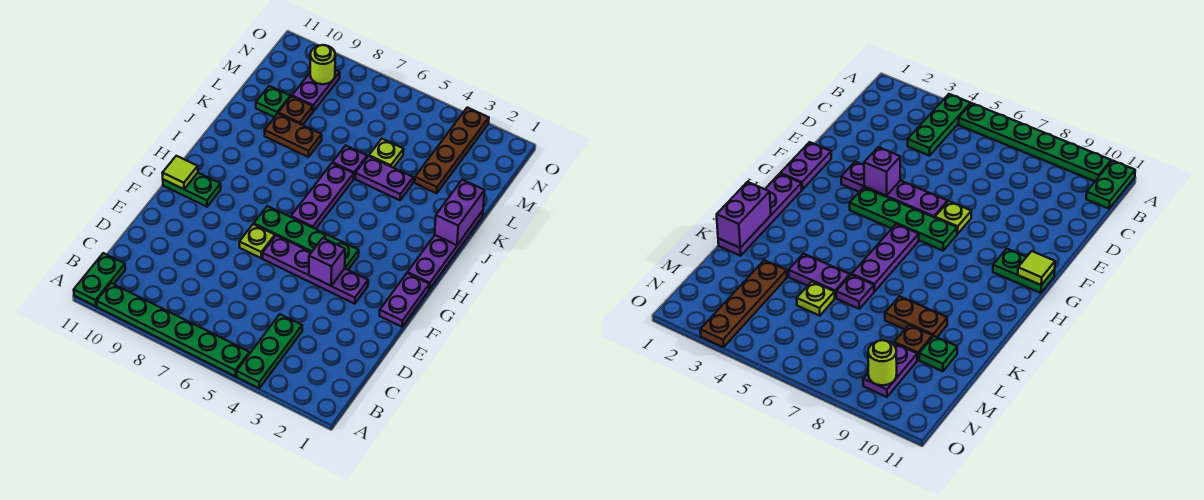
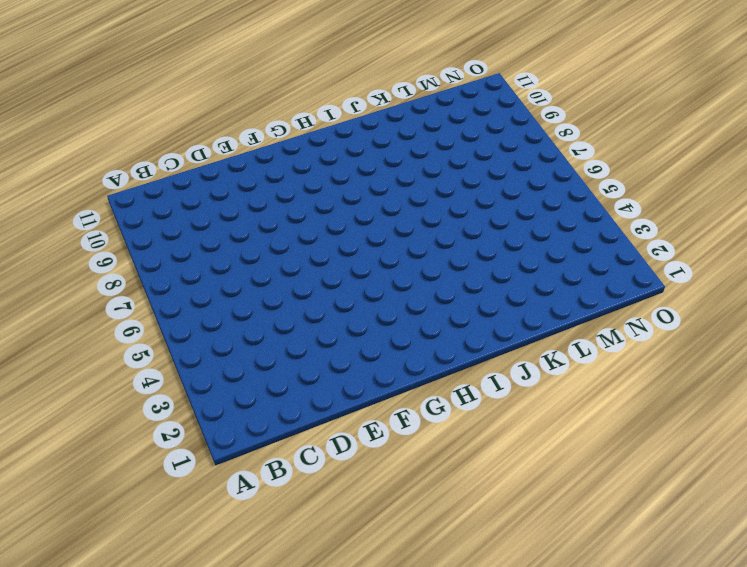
none -> green plate A4:C4 level 1
none -> green plate A5:A10 level 1
none -> green plate A11:B11 level 1

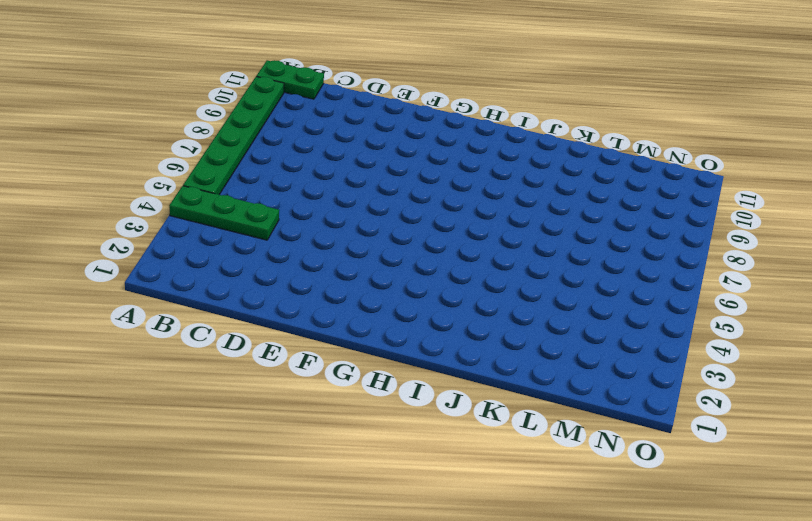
none -> purple plate F1:G1 level 1
none -> purple plate F3:F6 level 1
none -> lime plate F7 level 1

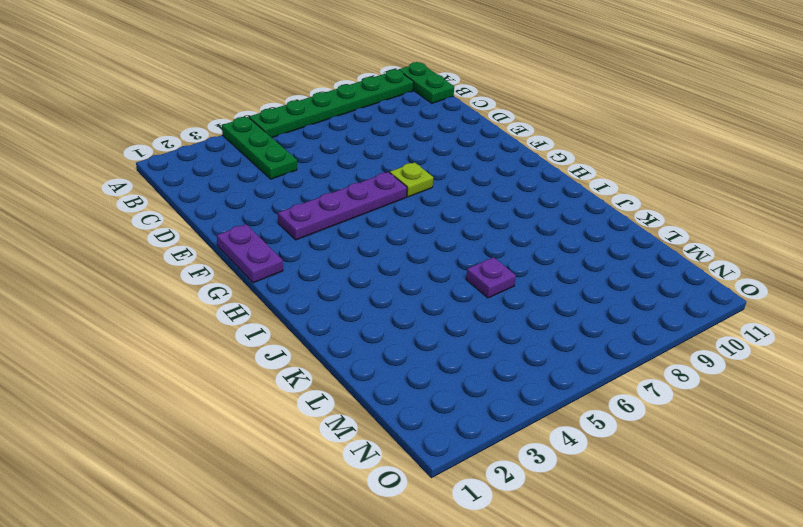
none -> green plate G4:G7 level 1
none -> green plate G10:G11 level 1
none -> purple plate H1:K1 level 1

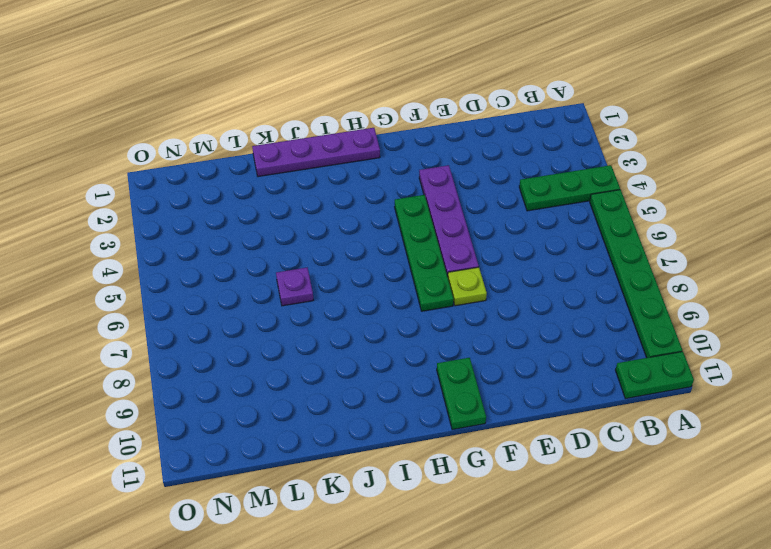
none -> purple plate F1:G1 level 1
none -> purple plate H6:J6 level 1
none -> purple plate K4:K5 level 1

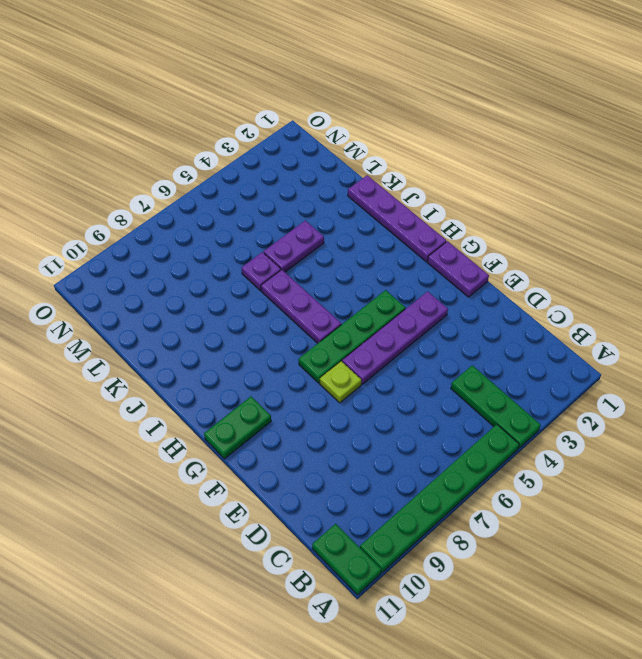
none -> brown plate K8:K9 level 1
none -> brown plate L3:O3 level 1
none -> lime plate L5 level 1

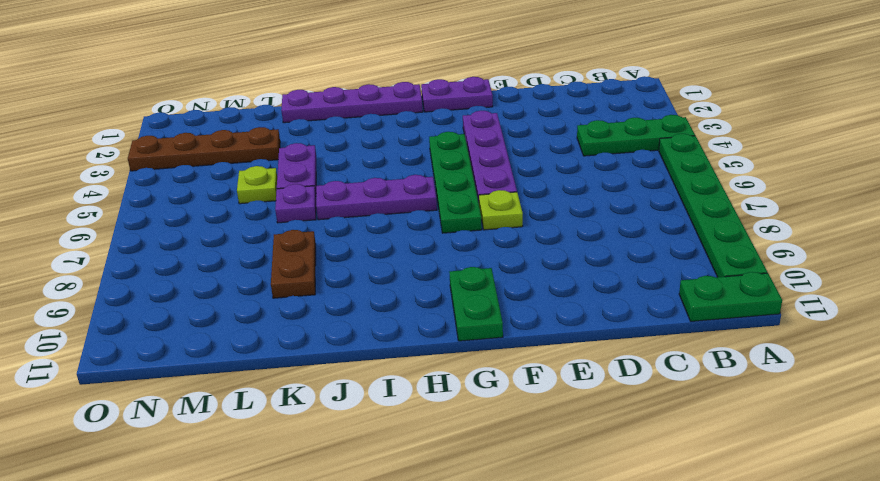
none -> brown plate L9 level 1
none -> green plate L10 level 1
none -> purple plate M9:N9 level 1

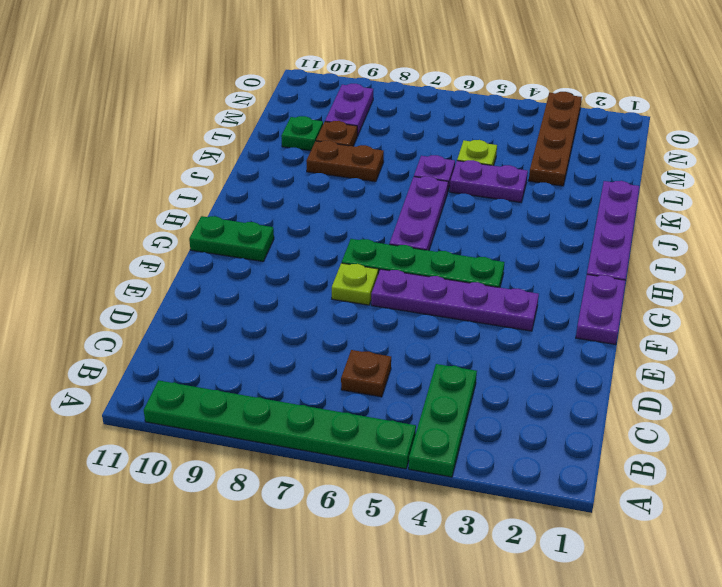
brown plate C6 level 1 -> none
none -> green plate A11:B11 level 1
none -> purple brick F4 level 2
none -> lime tile G11 level 2

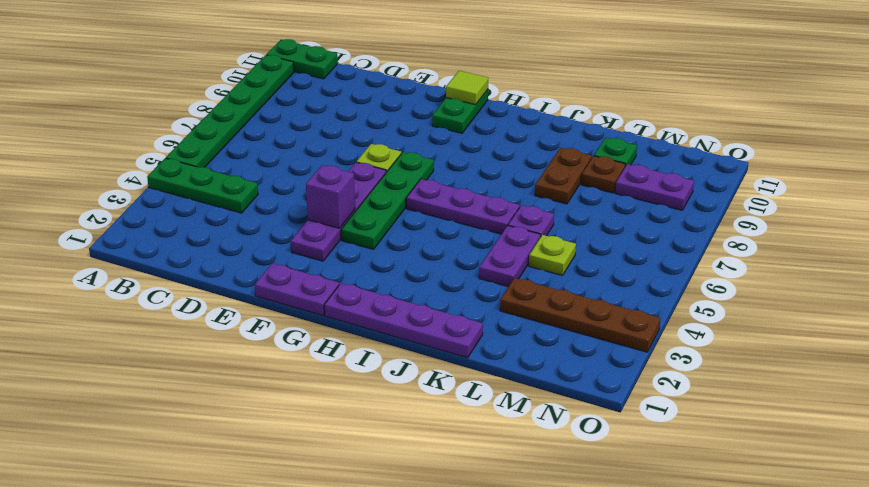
none -> purple brick J1:K1 level 2
none -> lime round brick N9 level 2

